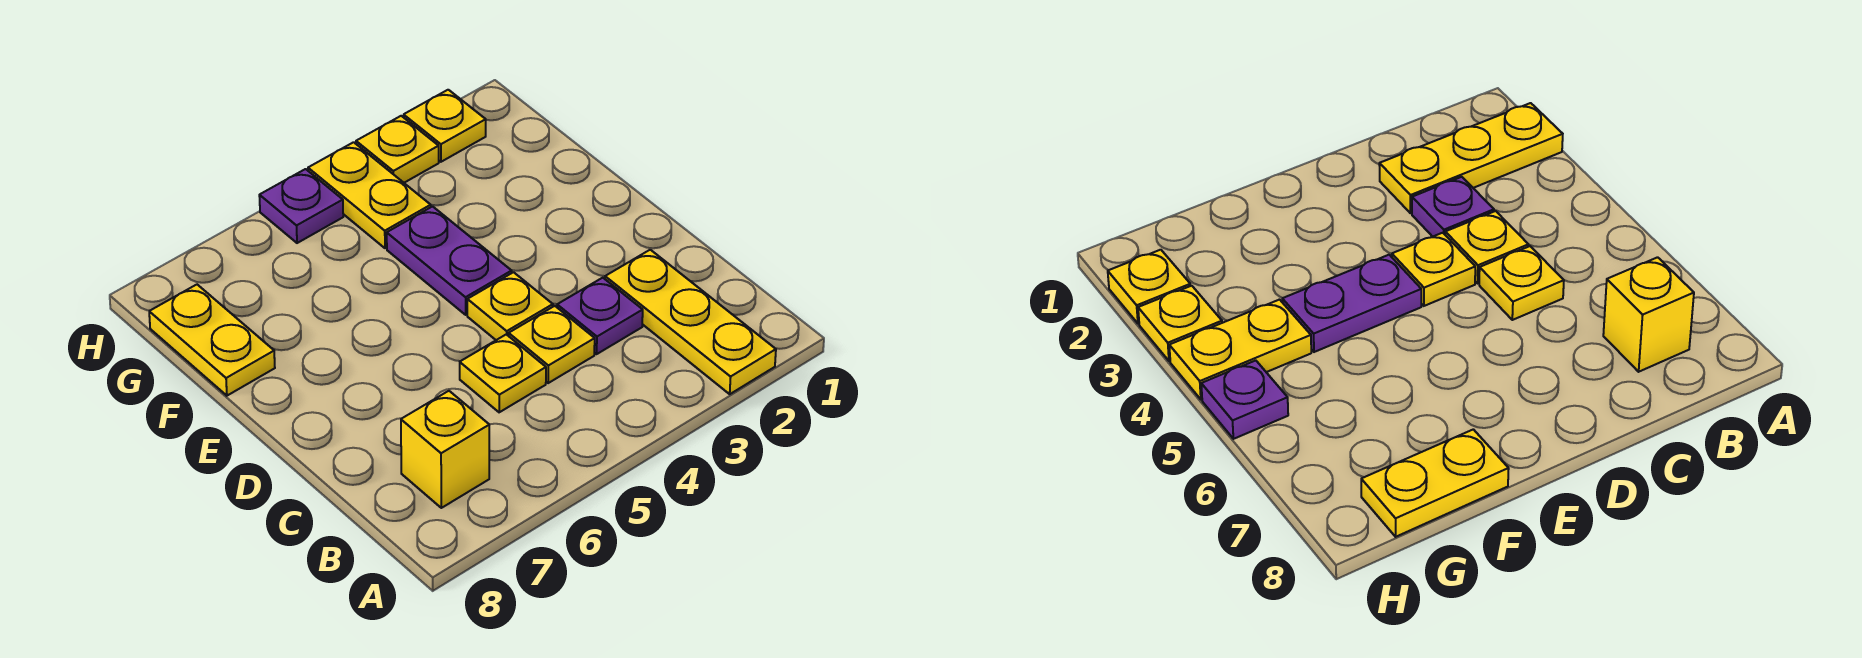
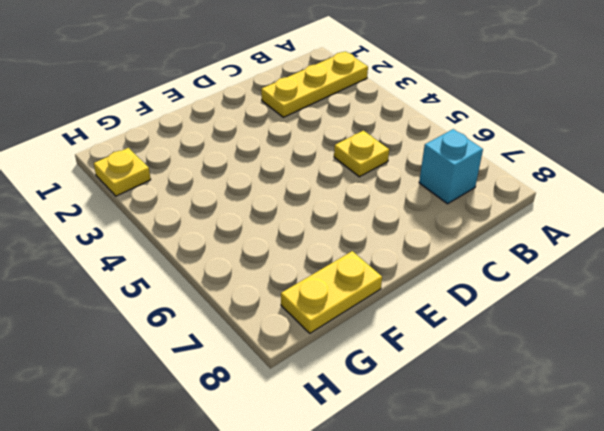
cyan brick B7 level 1 -> yellow brick B7 level 1
none -> purple plate C3 level 1
none -> yellow plate C4 level 1
none -> yellow plate D4 level 1

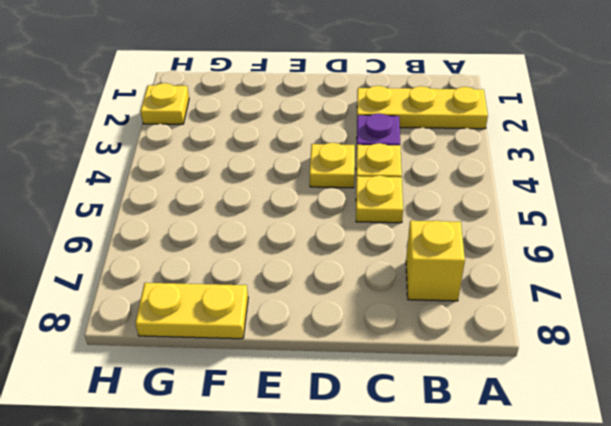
none -> purple plate E4:F4 level 1
none -> yellow plate G4:H4 level 1
none -> yellow plate H3 level 1

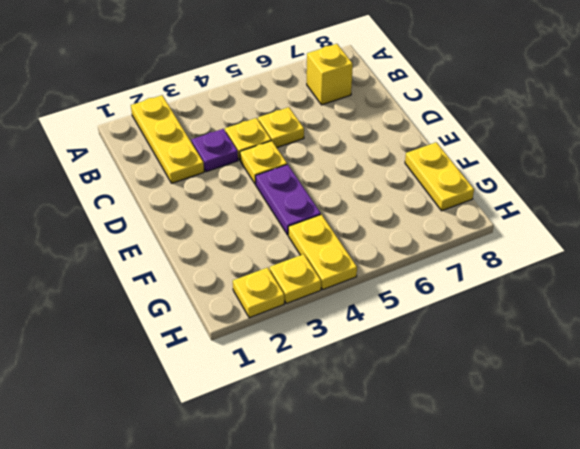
none -> purple plate H5 level 1

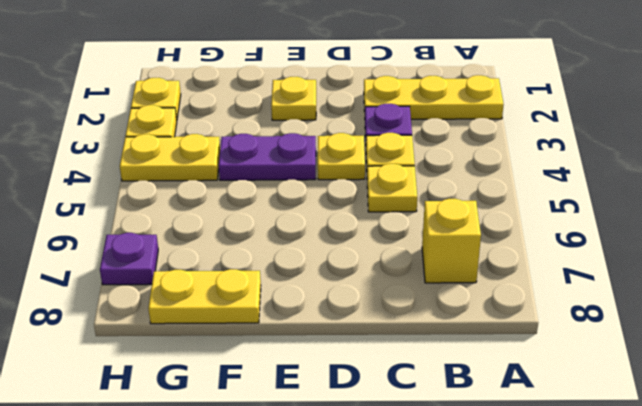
yellow plate E2 level 1 -> none
purple plate H7 level 1 -> purple plate H5 level 1

